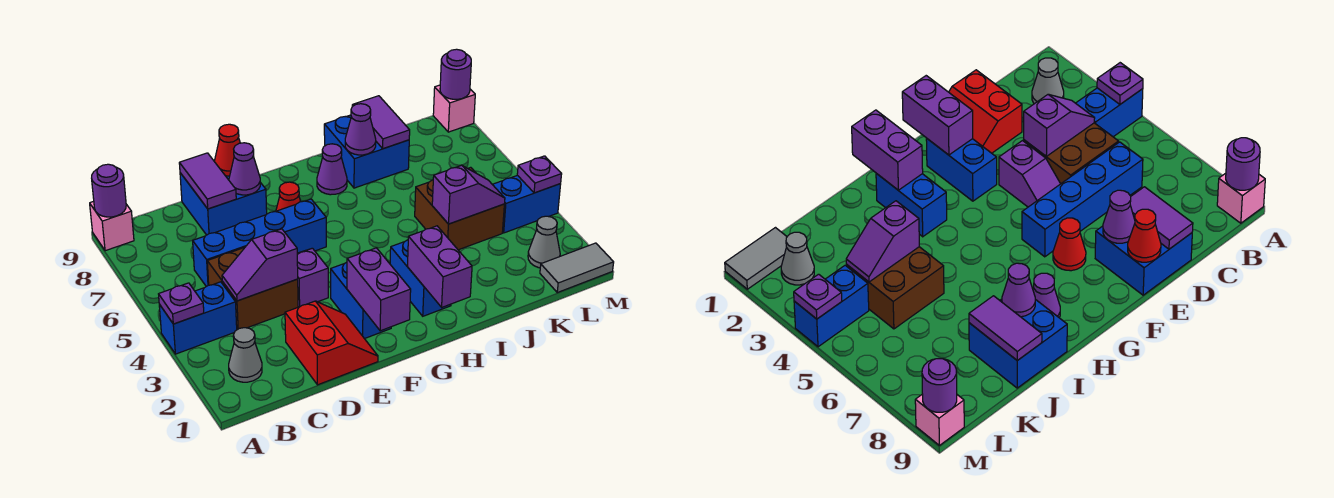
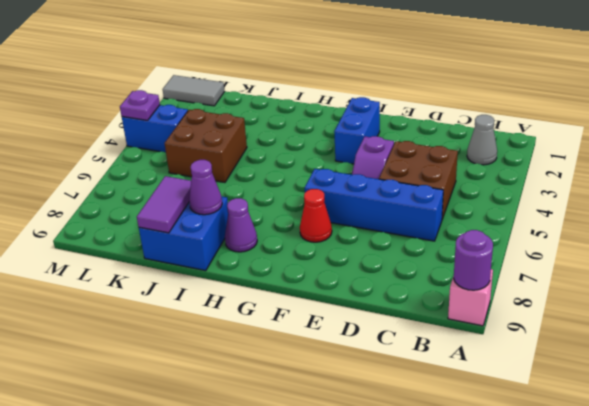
none -> blue brick A4:B4 level 1
none -> red slope D1:E2 level 1 top D
none -> blue brick D8:E9 level 1
none -> blue brick H2:H3 level 1

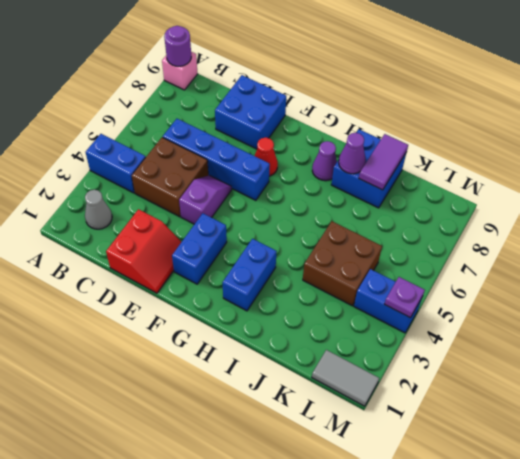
none -> grey cone L2 level 1
none -> pink brick M9 level 1
none -> purple plate A4 level 2
none -> purple slope C4:D4 level 2 top D

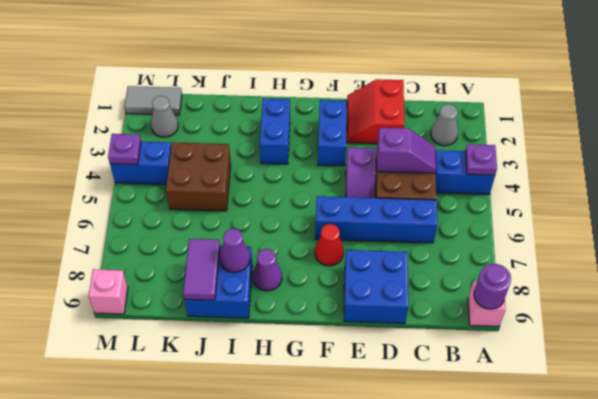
none -> purple tile D8:D9 level 2
none -> purple cone E8 level 2
none -> red cone E9 level 2
none -> purple brick F1:F2 level 2

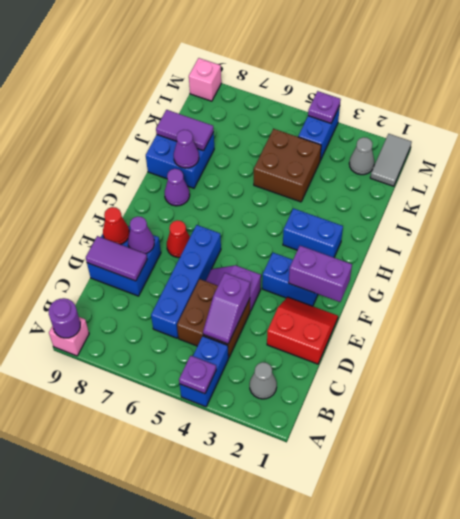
none -> purple brick H1:H2 level 2
none -> purple slope J4:K4 level 2 top J
none -> purple round brick M9 level 2

